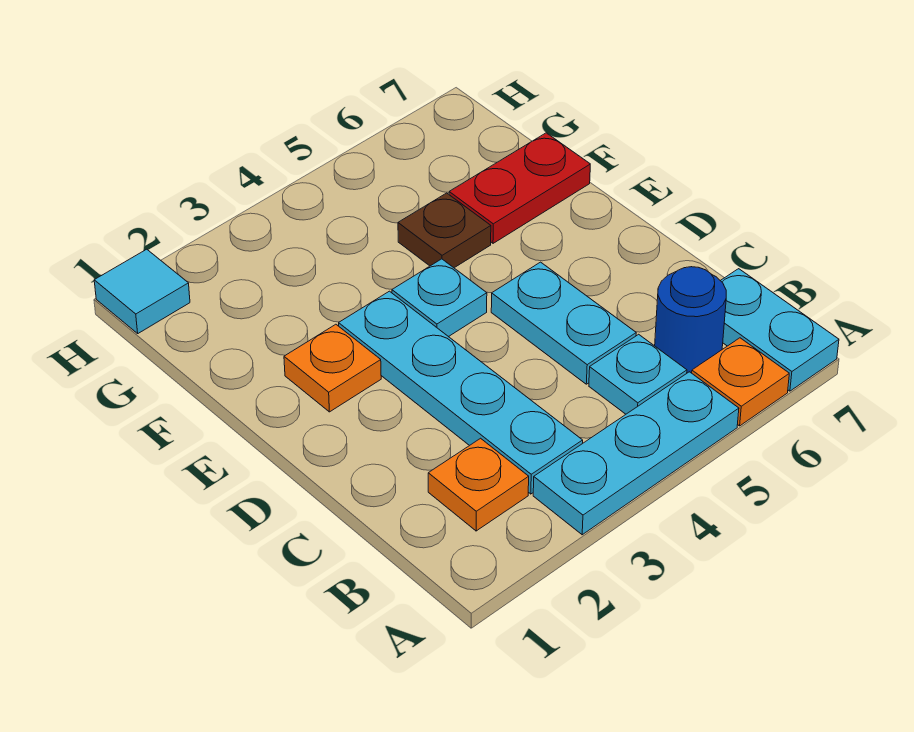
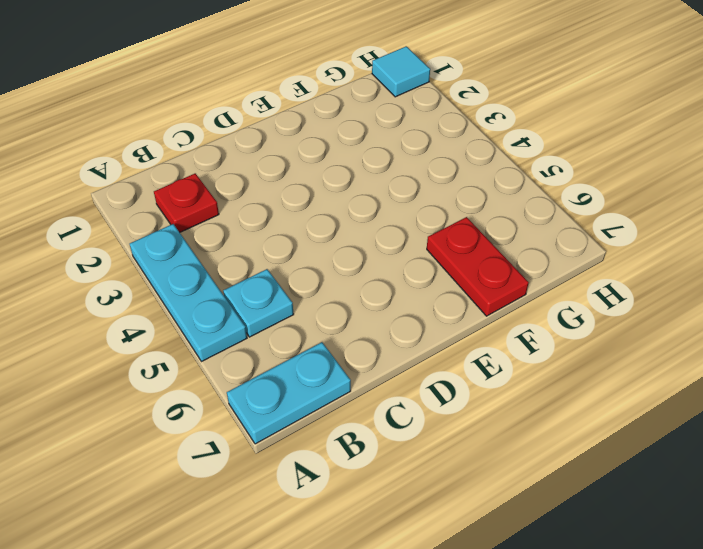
red plate B2 level 1 -> orange plate B2 level 1
none -> orange plate A6 level 1
none -> cyan plate B3:E3 level 1
none -> blue round brick B6 level 1

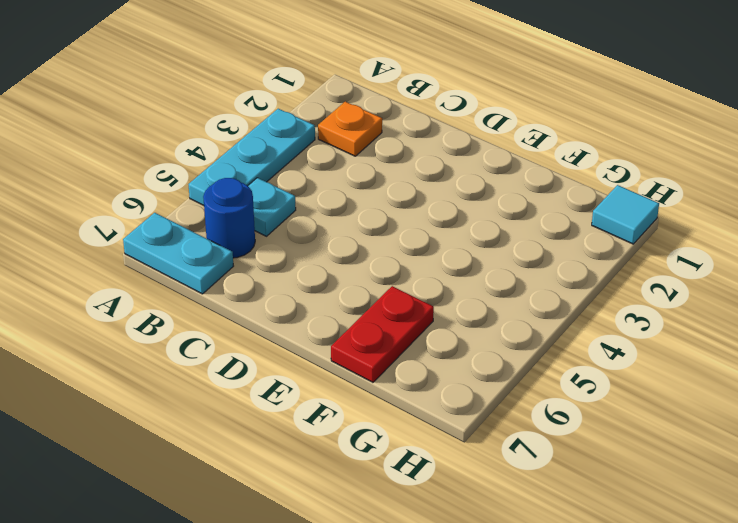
none -> orange plate A6 level 1
none -> cyan plate B3:E3 level 1
none -> cyan plate C5:D5 level 1

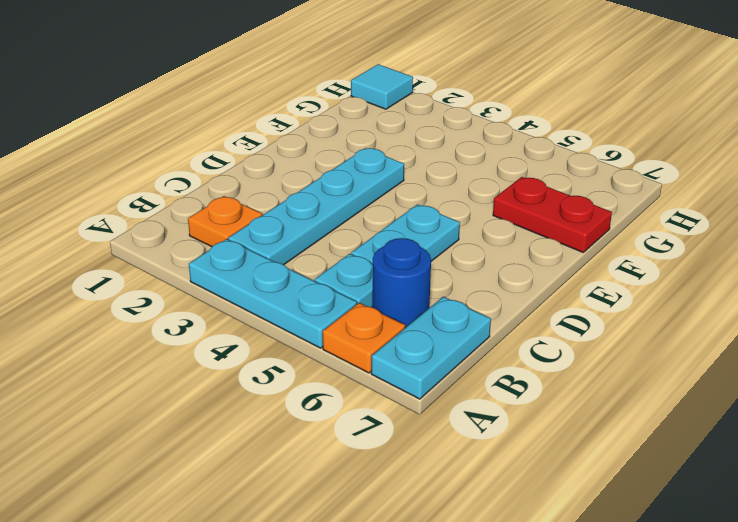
none -> orange plate E2 level 1
none -> cyan plate E4 level 1
none -> brown plate F5 level 1

